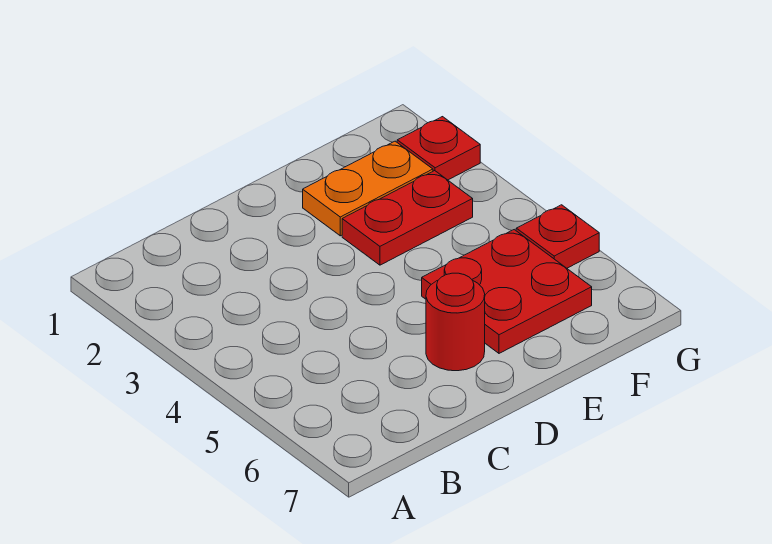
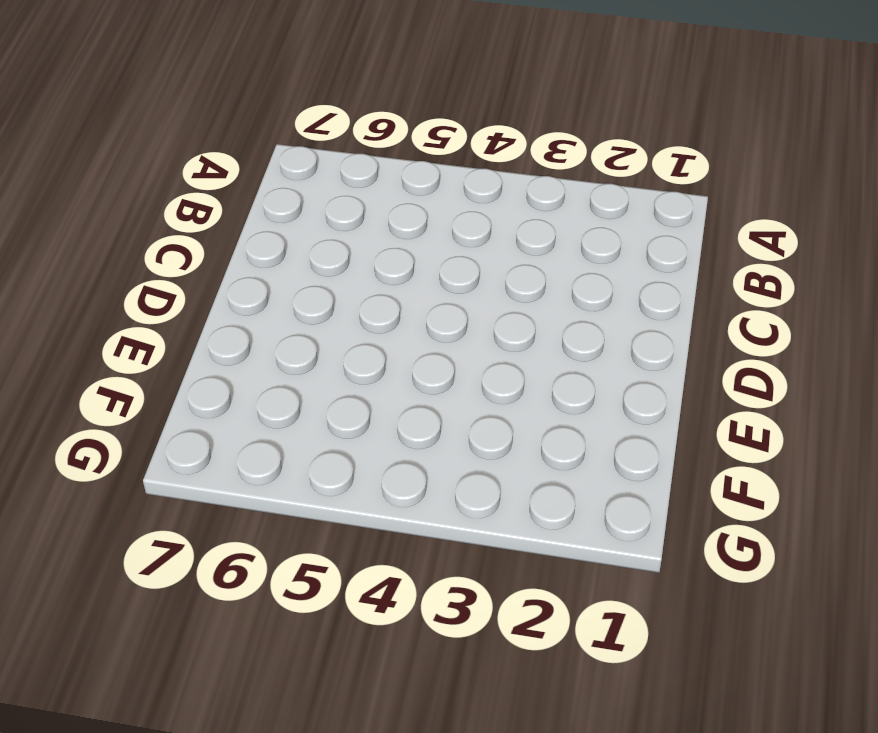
none -> red round brick D6 level 1
none -> orange plate E2:F2 level 1

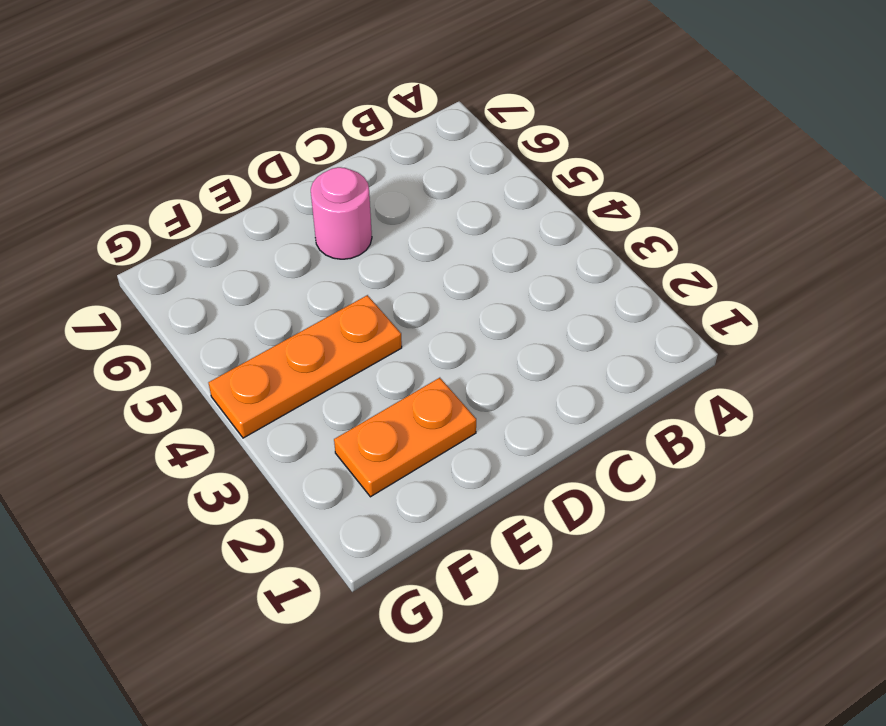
pink round brick D6 level 1 -> red round brick D6 level 1
orange plate E4:G4 level 1 -> none
none -> red plate E3:F3 level 1
none -> red plate E5:F6 level 1

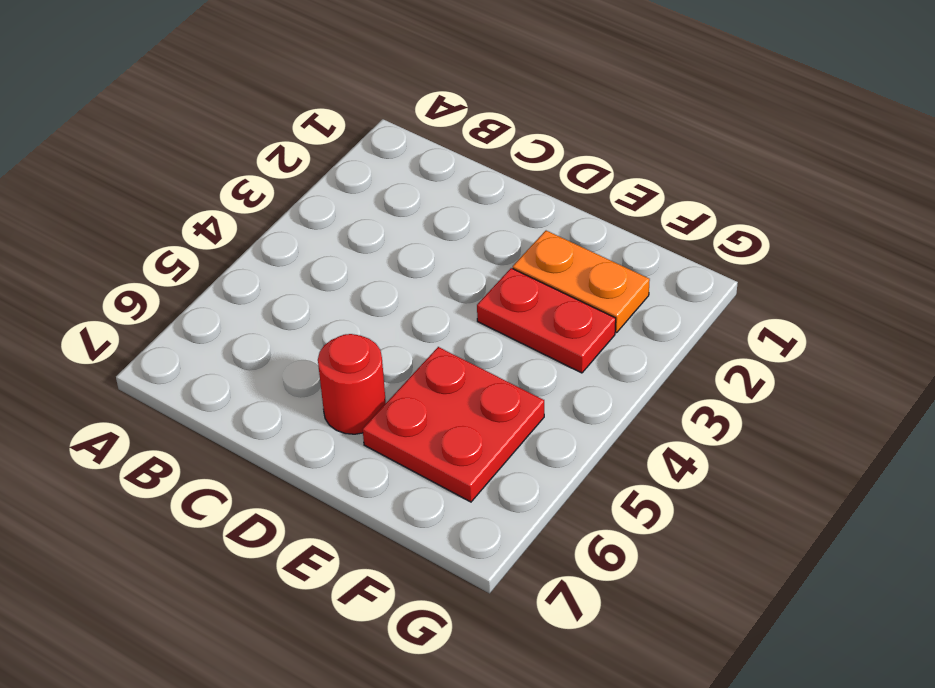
none -> red plate G2 level 1
none -> red plate G5 level 1

